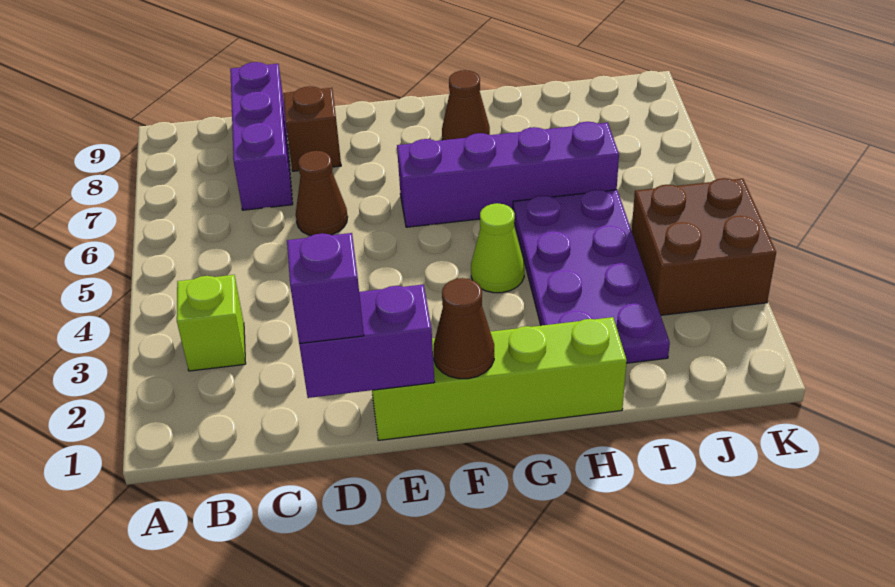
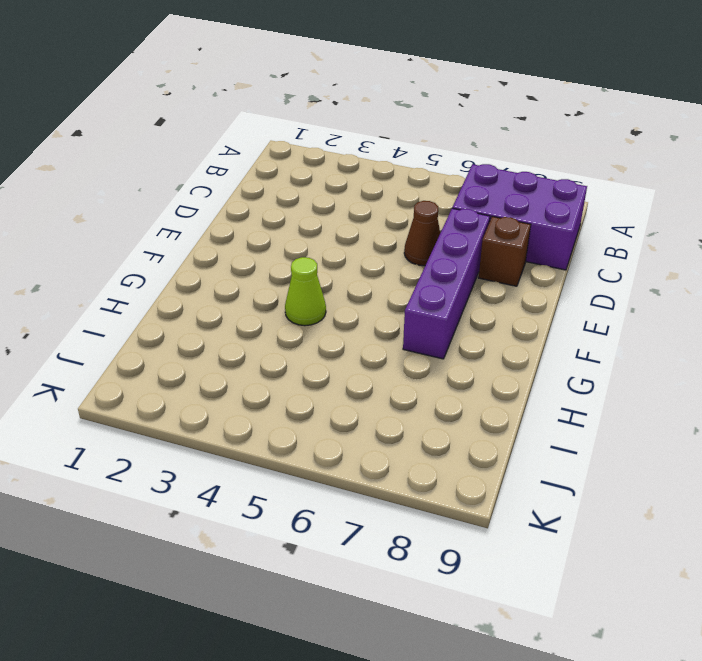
purple brick B7:C9 level 1 -> purple brick C7:C9 level 1
purple brick D7:G7 level 1 -> purple brick F6:I6 level 1
none -> lime brick B3 level 1
none -> lime brick E1:H1 level 1
none -> brown cone G8 level 1

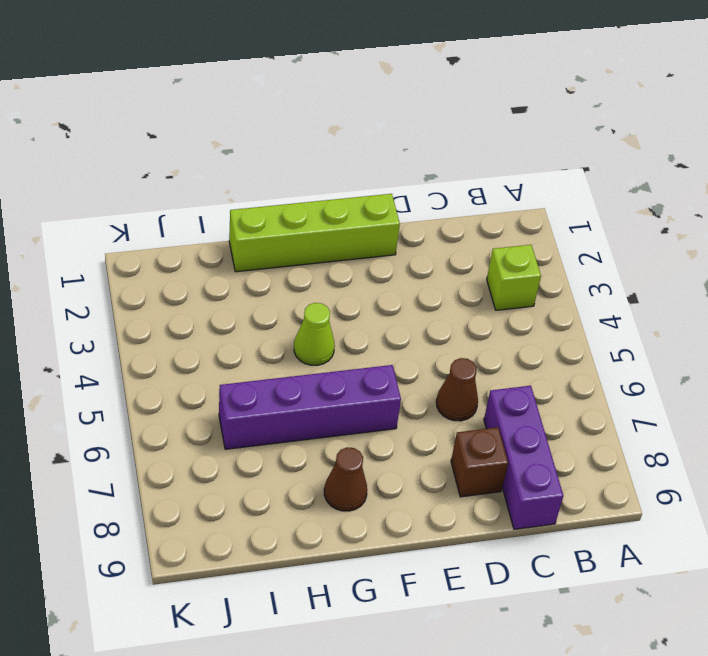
none -> purple plate H2:I5 level 1
none -> brown brick J3:K4 level 1
none -> purple brick D1:E1 level 2

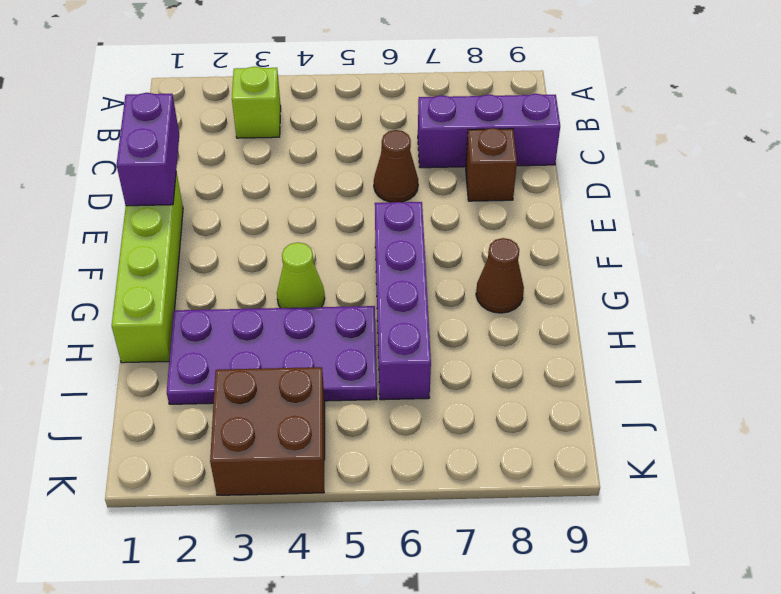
none -> brown cone F1 level 2
none -> purple brick D1 level 3

